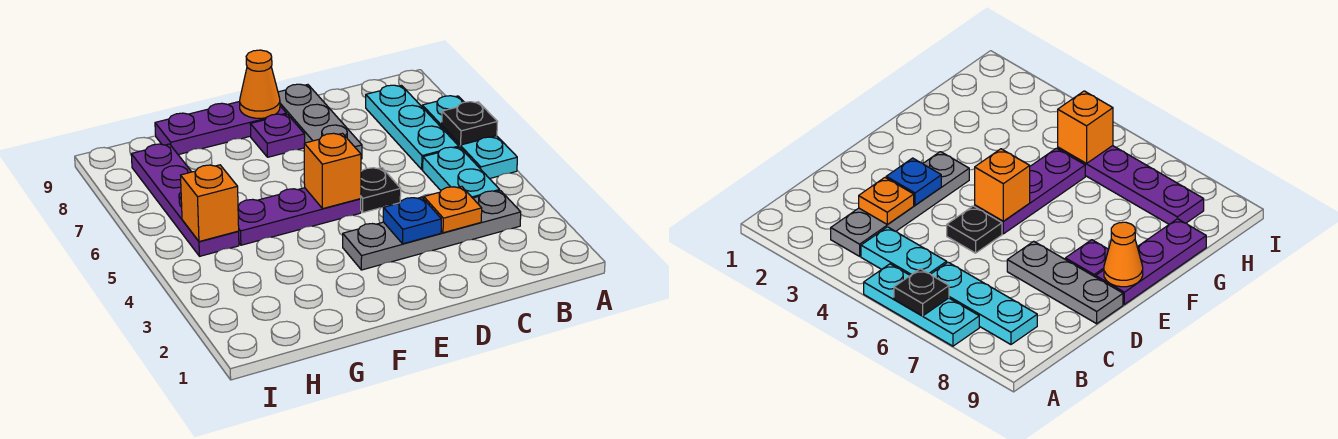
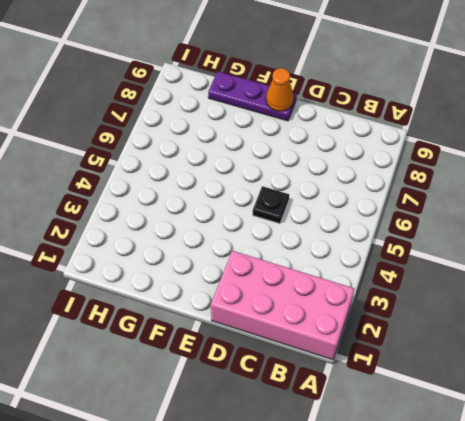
pink brick A1:D2 level 1 -> none
none -> cyan plate A5:A7 level 1
none -> grey plate B3:E3 level 1
none -> cyan plate B4:B5 level 1

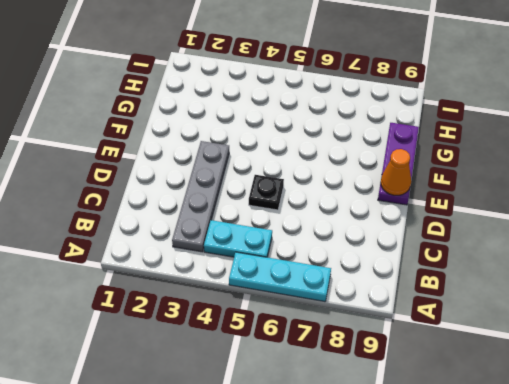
none -> cyan plate B6:B8 level 1
none -> grey plate D7:D9 level 1
none -> purple plate E5:G5 level 1

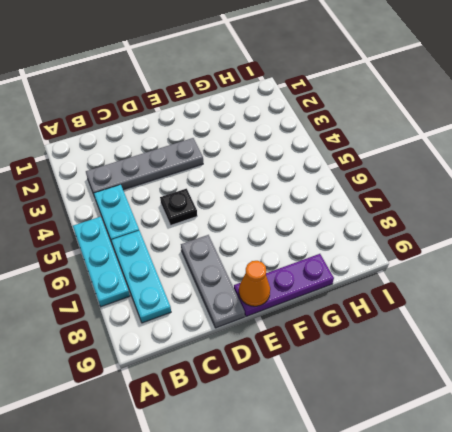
none -> purple plate E5:G5 level 1
none -> purple plate E8 level 1
none -> purple plate H5:H8 level 1

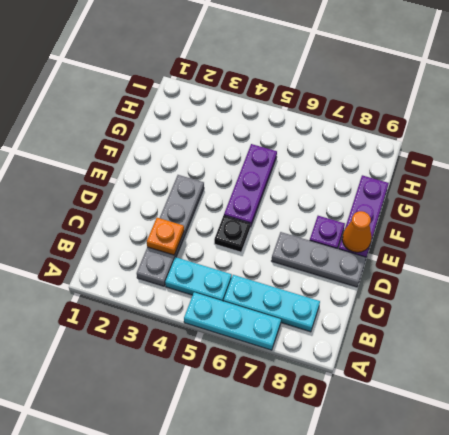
none -> purple plate H5:H8 level 1
none -> black plate A6 level 2
none -> blue plate D3 level 2

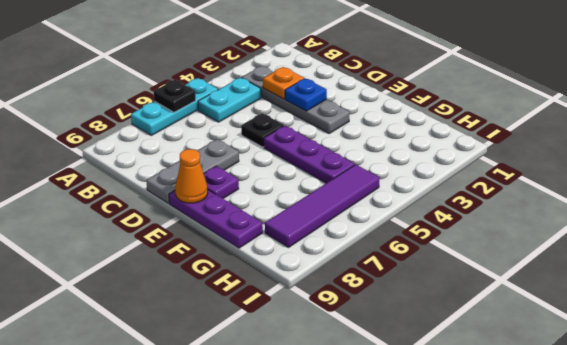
purple tile H5:H8 level 1 -> purple plate H5:H8 level 1
none -> cyan plate B6:B8 level 1
none -> orange brick E5 level 2
none -> orange brick H5 level 2

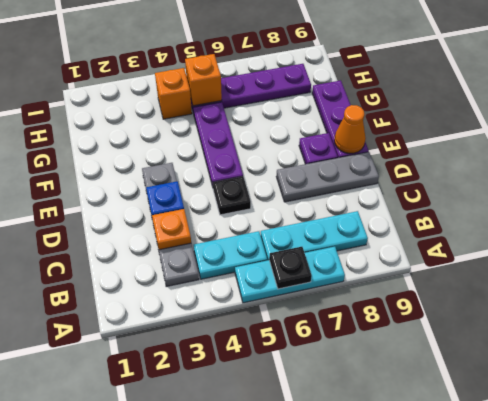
orange brick H4 level 1 -> orange brick E5 level 2

